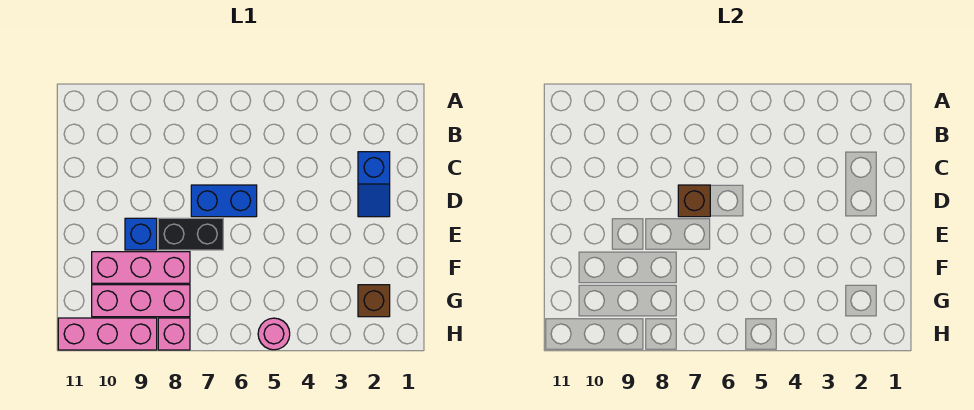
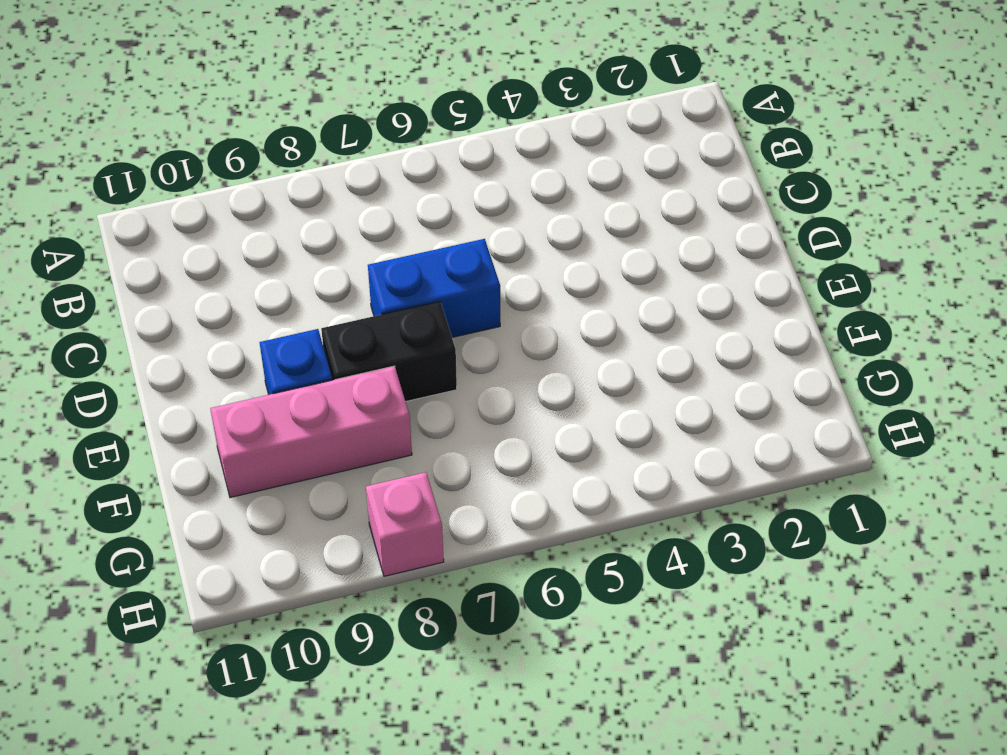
none -> blue slope C2:D2 level 1 top C
none -> brown brick G2 level 1

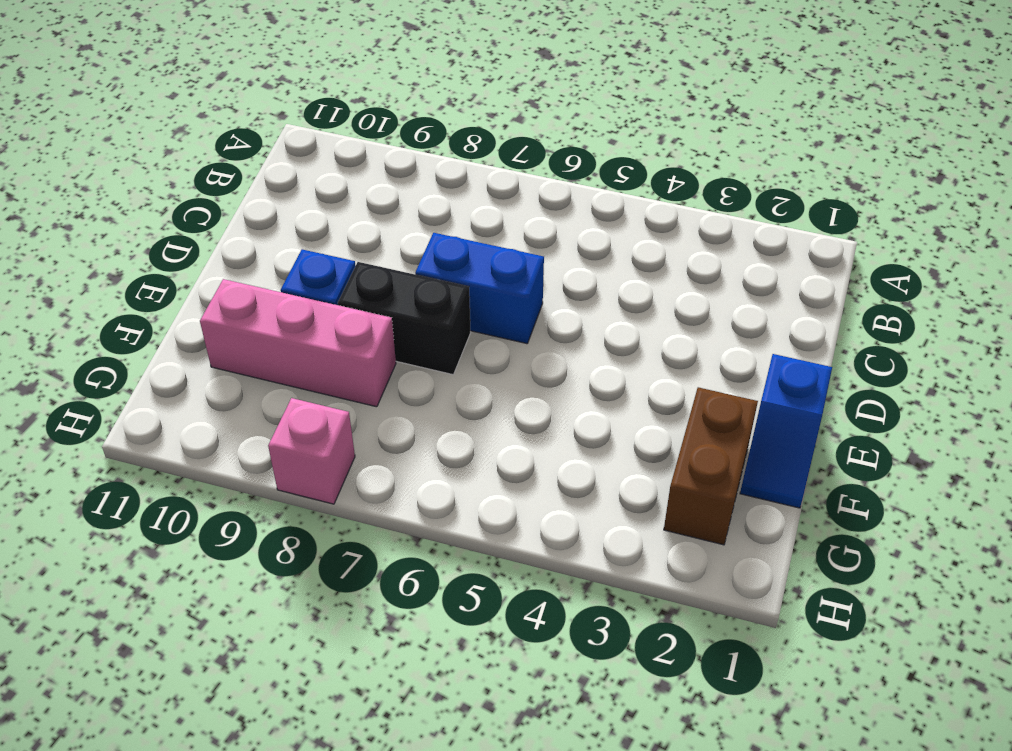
blue slope E1:F1 level 1 top E -> blue slope C2:D2 level 1 top C
brown brick F2:G2 level 1 -> brown brick G2 level 1
none -> pink brick G8:G10 level 1
none -> pink round brick H5 level 1

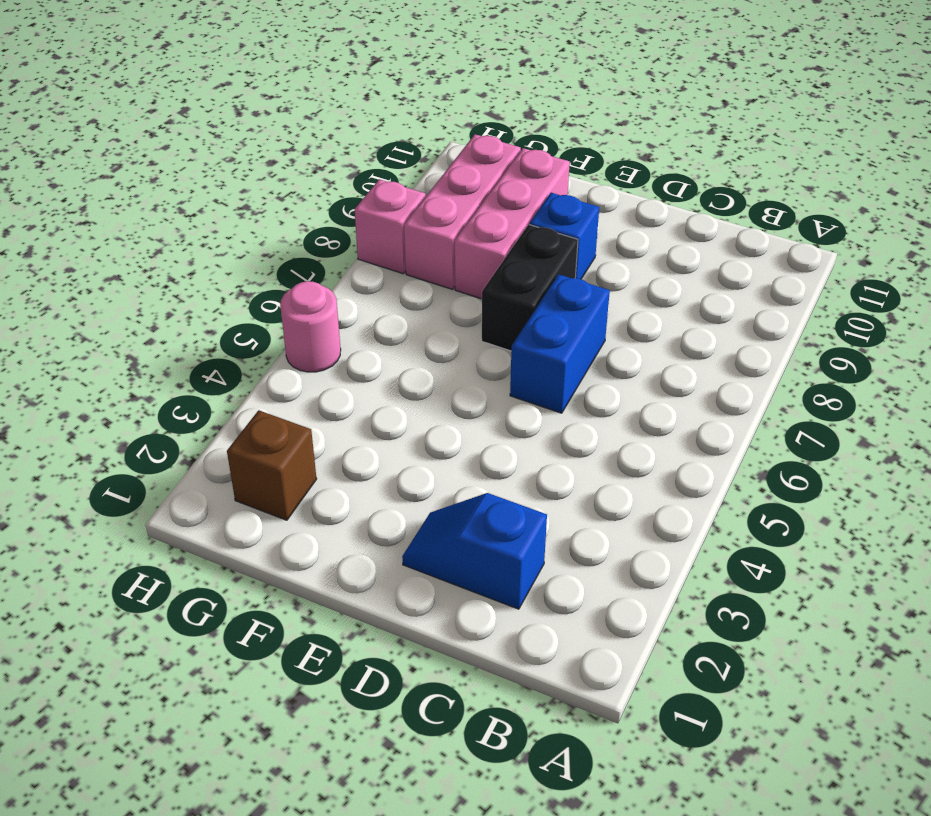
none -> pink brick H9:H11 level 1
none -> brown brick D7 level 2

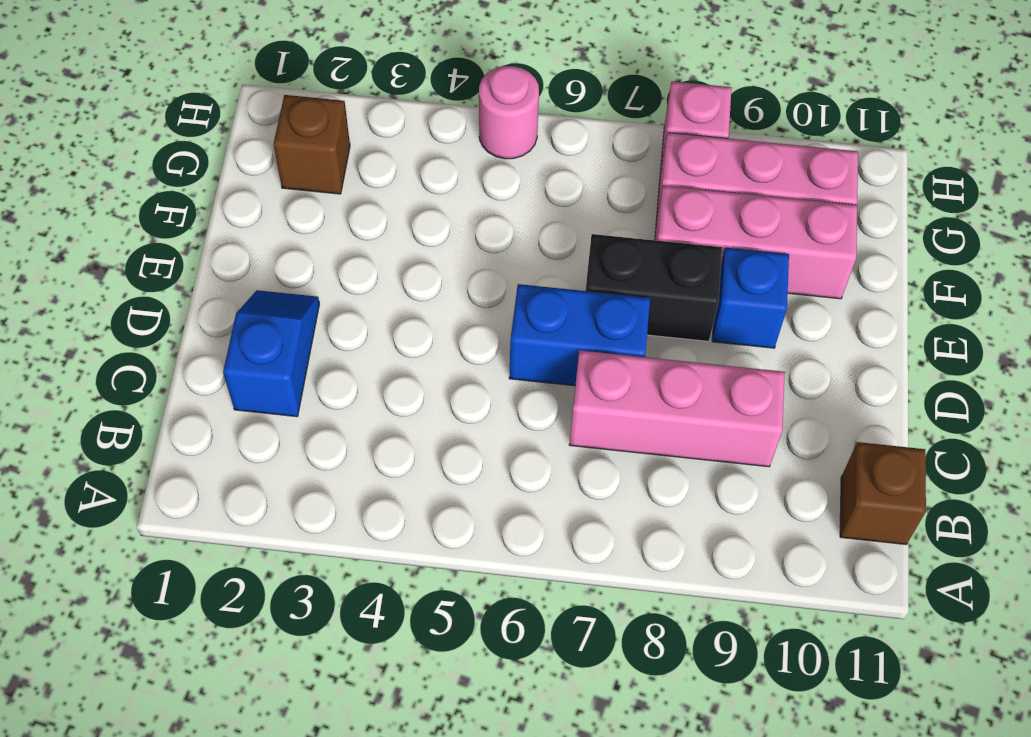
brown brick B11 level 1 -> brown brick D7 level 2
pink brick C7:C9 level 1 -> pink brick H9:H11 level 1

